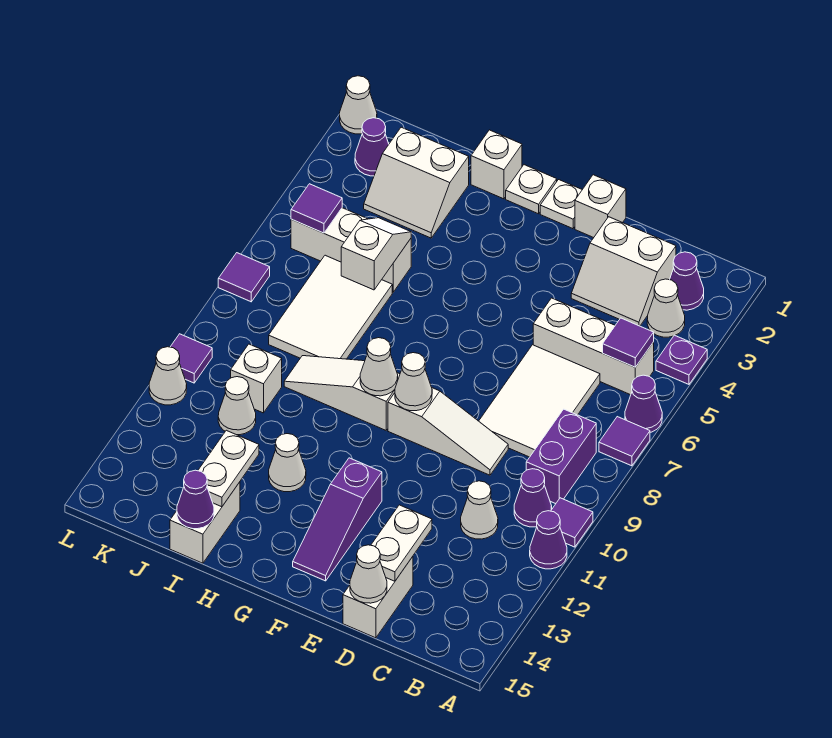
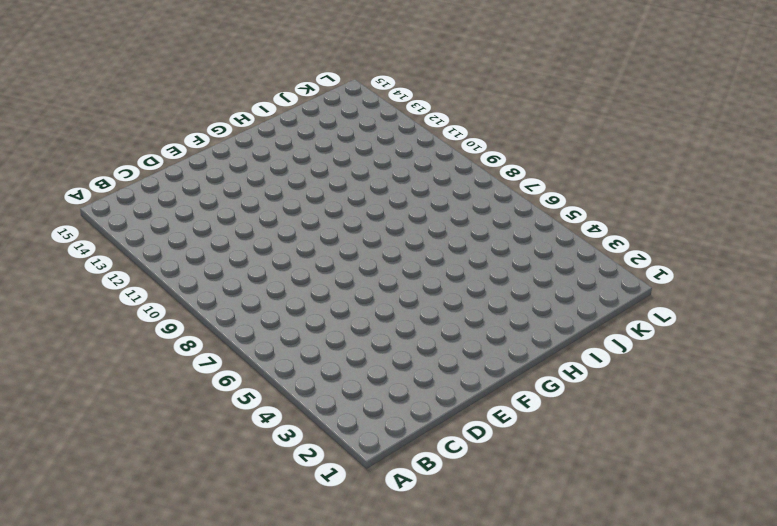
none -> purple plate A4 level 1
none -> purple cone A6 level 1
none -> purple tile A7 level 1
none -> purple tile A10 level 1

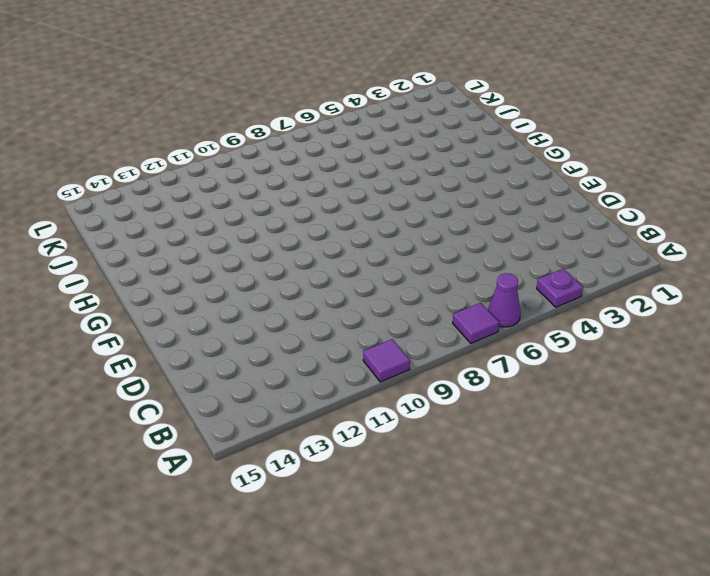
none -> purple cone A11 level 1
none -> purple cone B2 level 1
none -> white cone B3 level 1
none -> white brick B5:D5 level 1

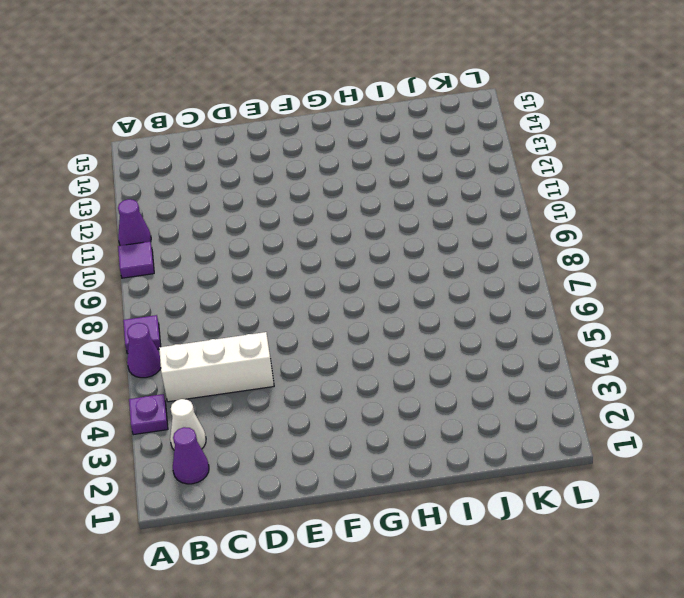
none -> purple brick B8:B9 level 1
none -> purple cone B10 level 1
none -> white slope C2:D3 level 1 top 2
none -> white tile C6:D8 level 1

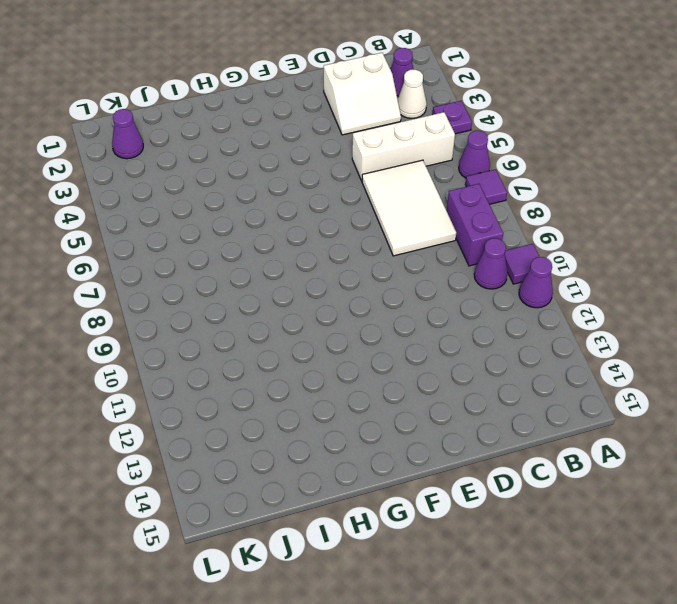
none -> white cone C11 level 1
none -> white slope D9:F9 level 1 top F
none -> white brick D14:D15 level 1
none -> white brick E1 level 1

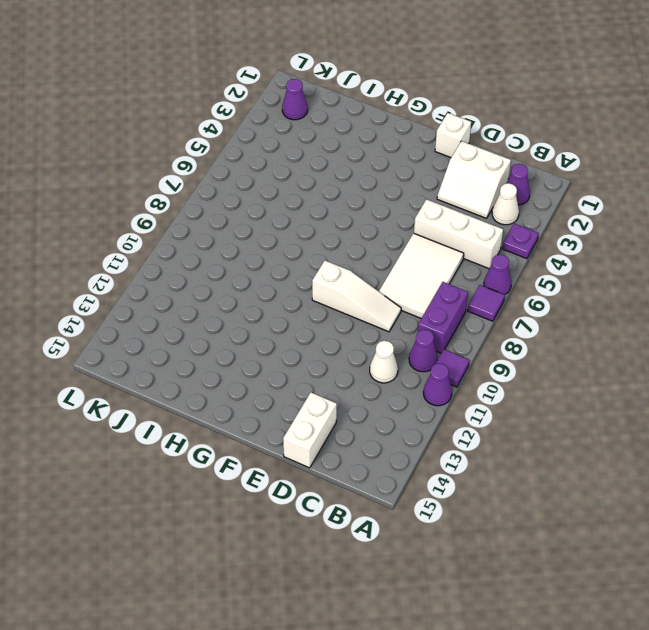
none -> white plate F1 level 1
none -> purple slope F12:F14 level 1 top 12
none -> white plate G1 level 1
none -> white slope G9:I9 level 1 top G

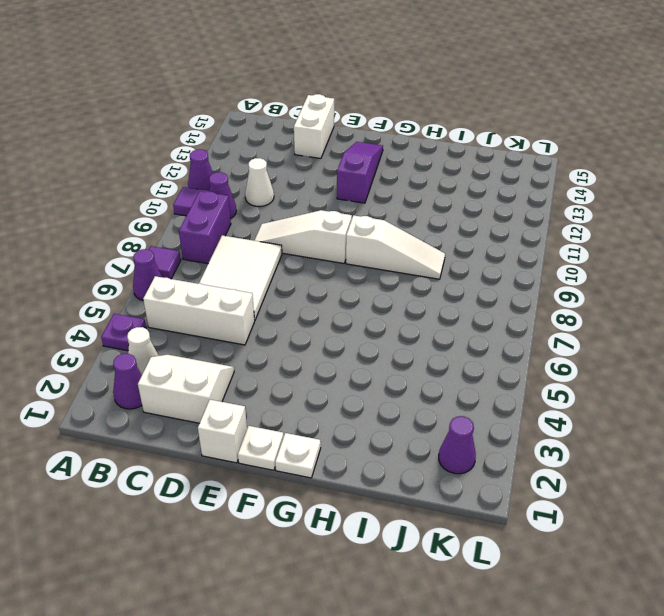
none -> white brick H1 level 1
none -> white cone H12 level 1
none -> white slope I2:J3 level 1 top 2
none -> white brick I5:K5 level 1

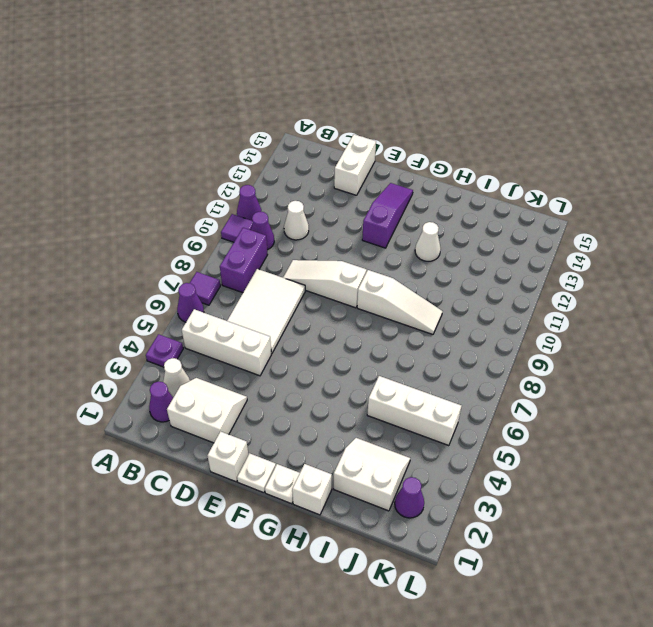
none -> white tile I6:J8 level 1
none -> white brick I14:I15 level 1
none -> white brick J10 level 1
none -> white cone J11 level 1

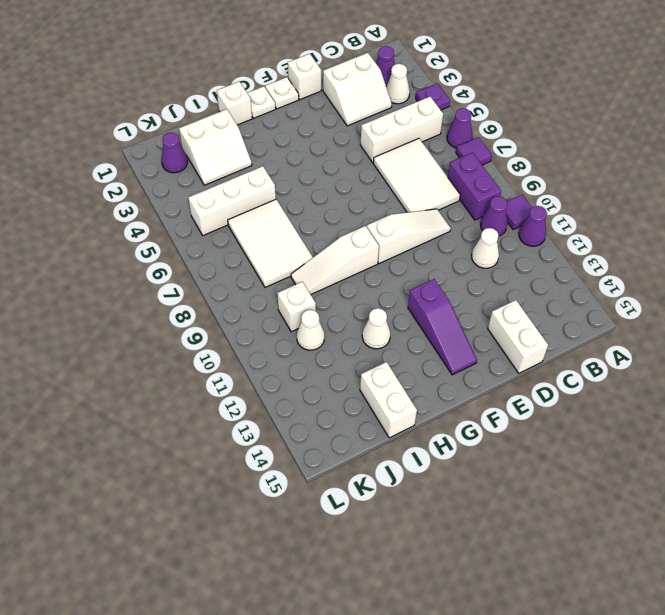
none -> white cone L1 level 1
none -> purple tile L7 level 1
none -> purple tile L10 level 1
none -> white cone L11 level 1

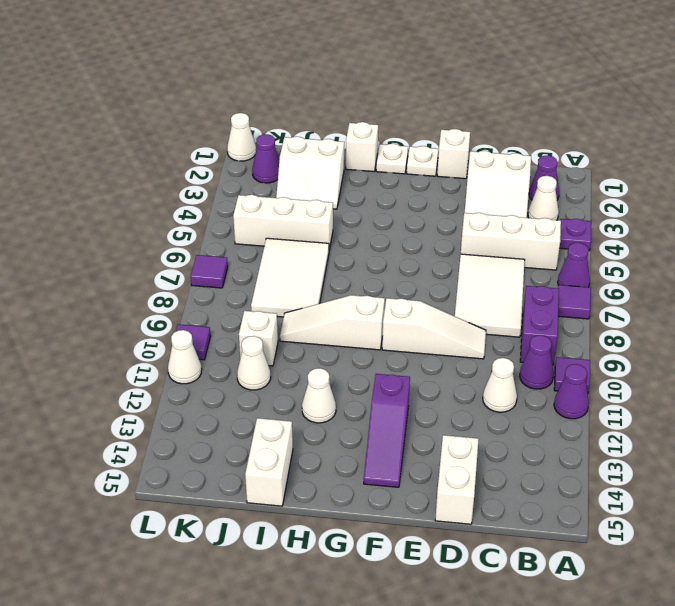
none -> purple tile B5 level 2
none -> white plate D13:D14 level 2
none -> white cone D15 level 2
none -> white cone F9 level 2

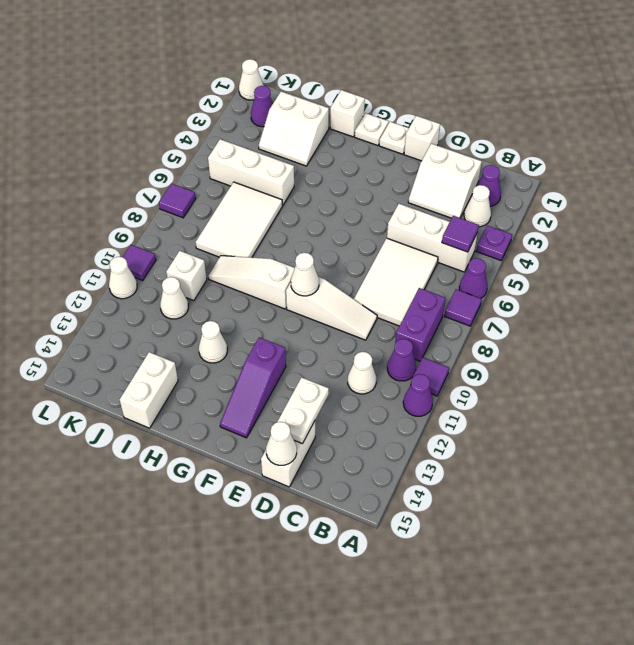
none -> white cone G9 level 2
none -> white slope I5:I6 level 2 top 6
none -> white plate I13:I14 level 2
none -> purple cone I15 level 2

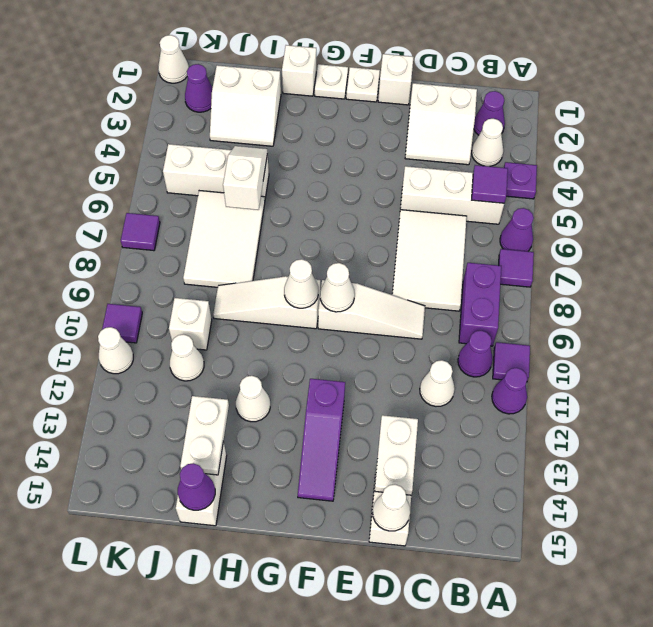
none -> purple tile K5 level 2

